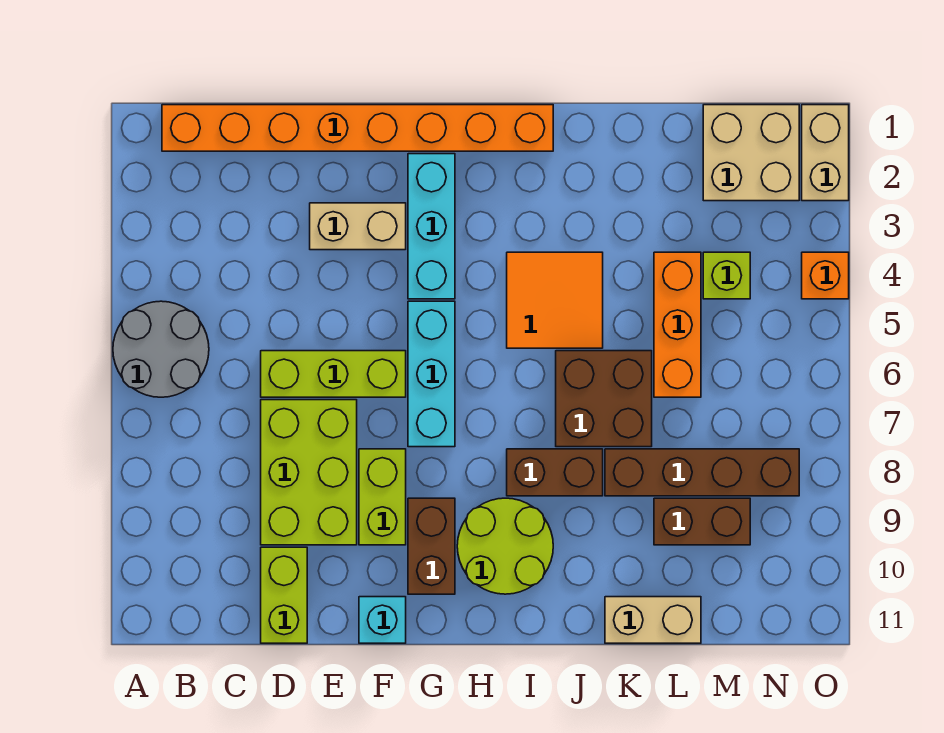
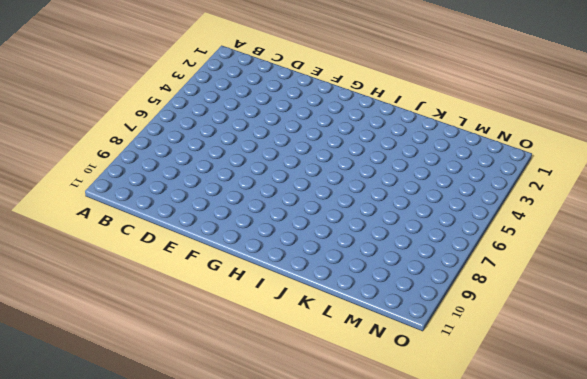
none -> grey round brick A5:B6 level 1
none -> orange brick B1:I1 level 1
none -> lime brick D6:F6 level 1

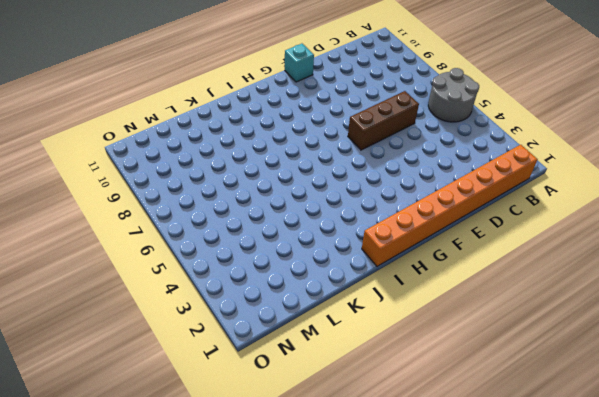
brown brick D6:F6 level 1 -> lime brick D6:F6 level 1
none -> lime brick D7:E9 level 1
none -> lime brick D10:D11 level 1
none -> tan brick E3:F3 level 1

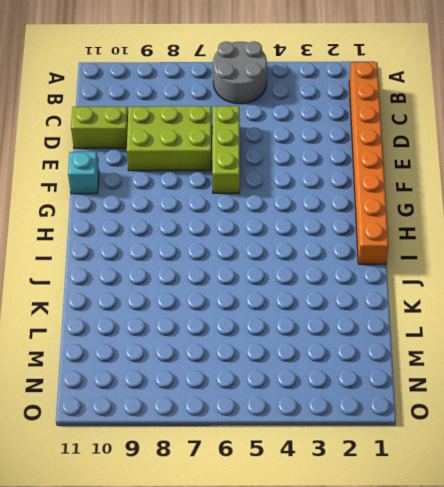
none -> tan brick E3:F3 level 1
none -> lime brick F8:F9 level 1
none -> cyan brick G2:G4 level 1

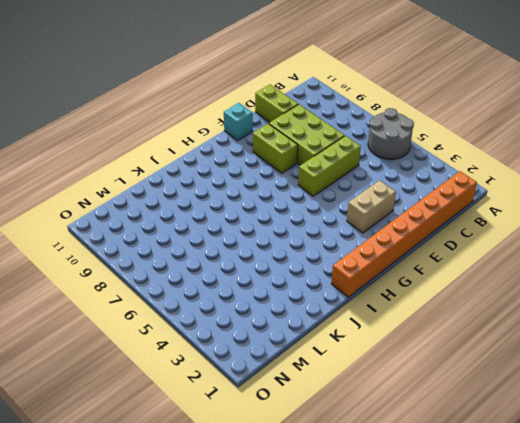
none -> cyan brick G2:G4 level 1
none -> cyan brick G5:G7 level 1
none -> brown brick G9:G10 level 1

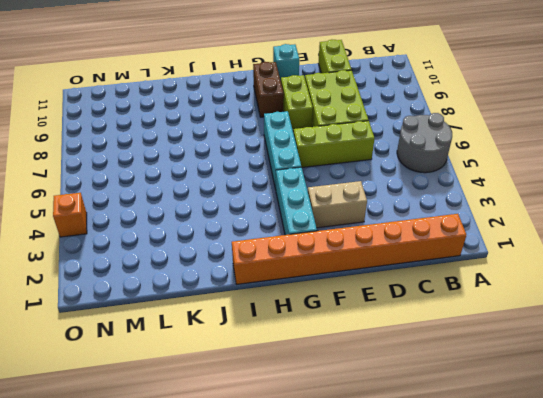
none -> lime round brick H9:I10 level 1
none -> orange tile I4:J5 level 1
none -> brown brick I8:J8 level 1

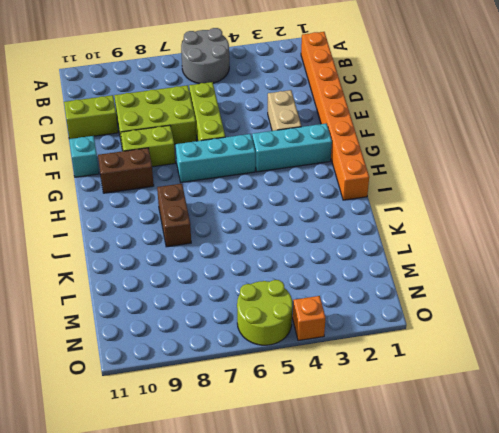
lime round brick N5:O6 level 1 -> lime round brick H9:I10 level 1
none -> orange tile I4:J5 level 1
none -> brown brick J6:K7 level 1
none -> brown brick K8:N8 level 1

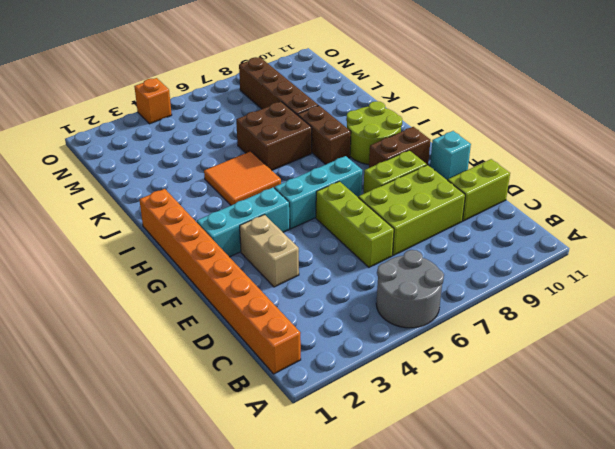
none -> tan brick K11:L11 level 1
none -> orange brick L4:L6 level 1
none -> brown brick L9:M9 level 1

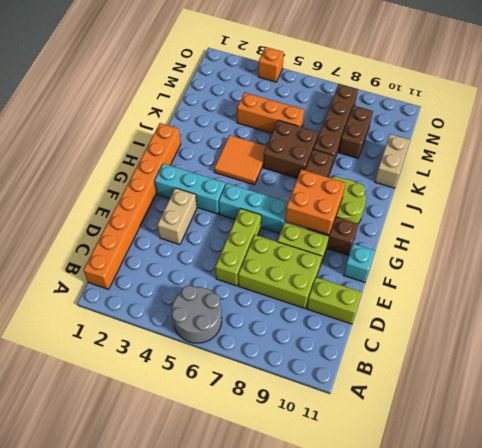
orange brick G8:H9 level 2 -> none
none -> tan brick M1:N2 level 1
none -> lime brick M4 level 1
none -> tan brick O1:O2 level 1

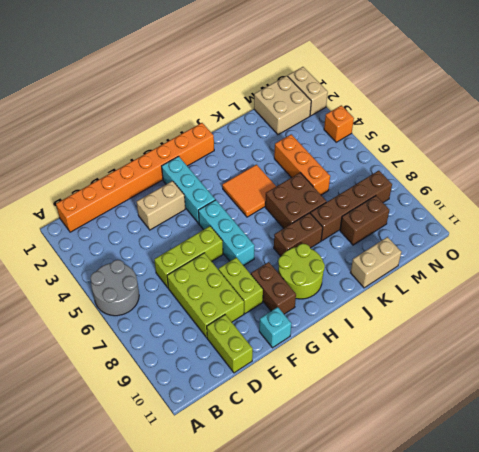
none -> lime brick M4 level 1

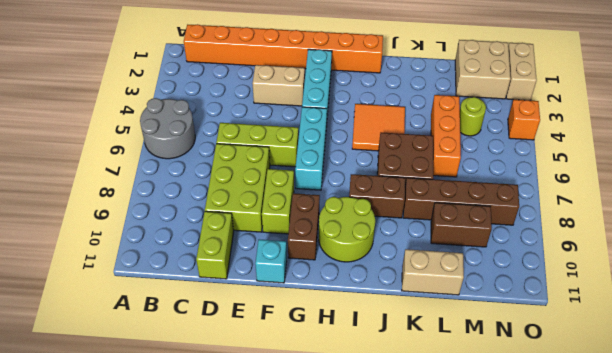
lime round brick M4 level 1 -> lime brick M4 level 1

